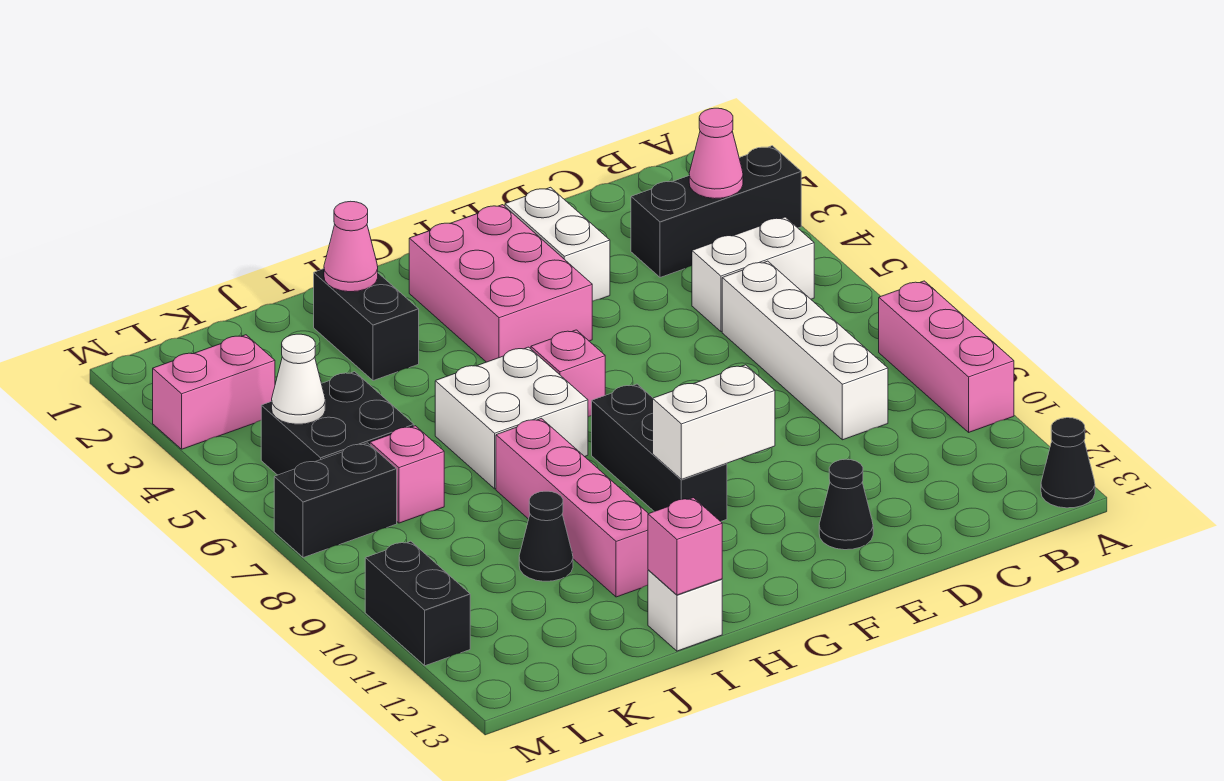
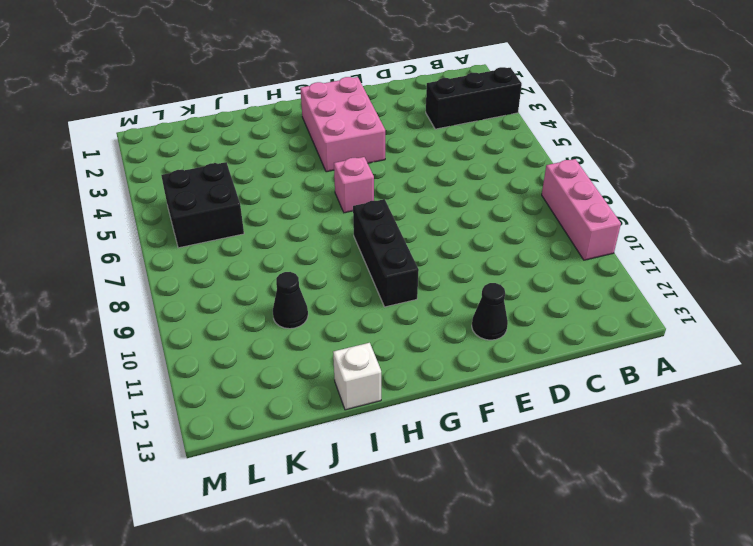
none -> black cone A13 level 1
none -> white brick B5:C5 level 1
none -> white brick C6:C9 level 1

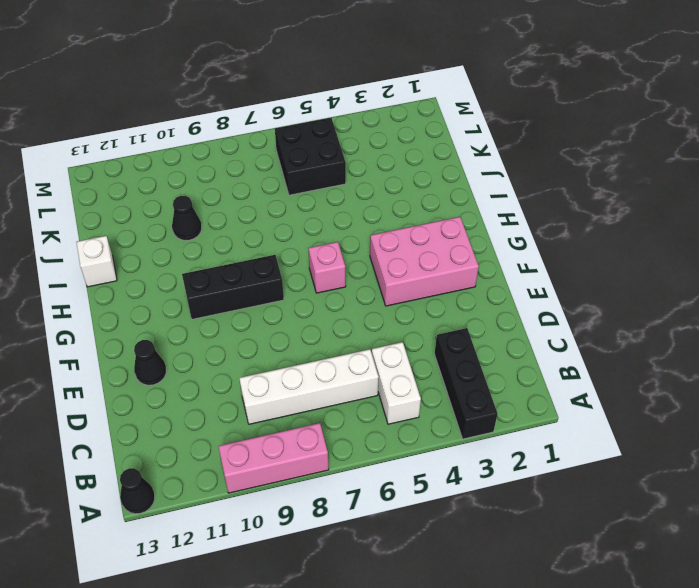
none -> white brick E2:E3 level 1
none -> white brick H6:I7 level 1
none -> black brick I2:I3 level 1

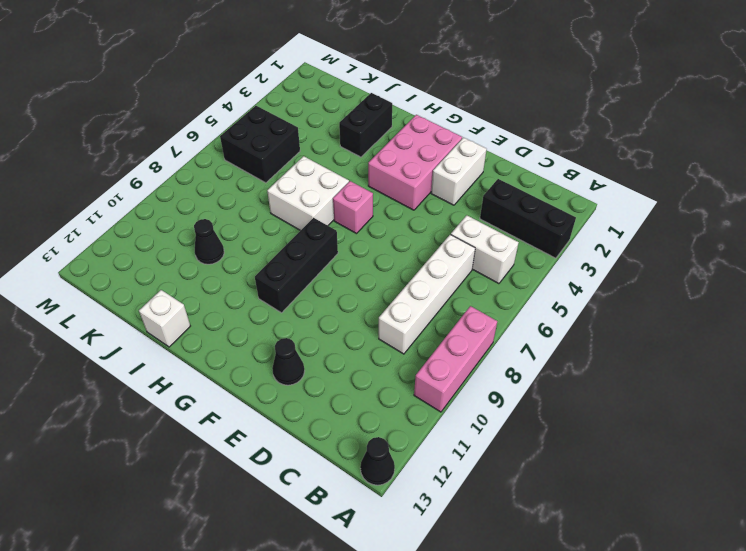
none -> pink brick I8:I11 level 1
none -> pink brick K7 level 1
none -> pink brick L3:M3 level 1

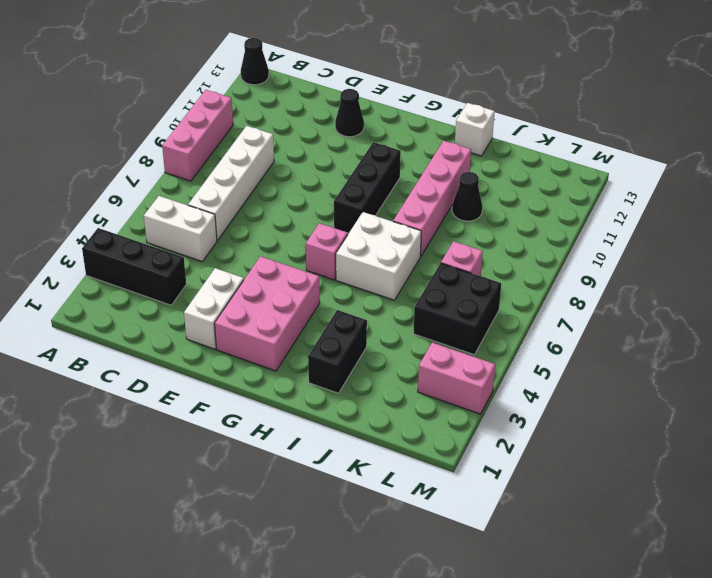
none -> black brick L7:M7 level 1
none -> black brick M10:M11 level 1
none -> pink cone B3 level 2

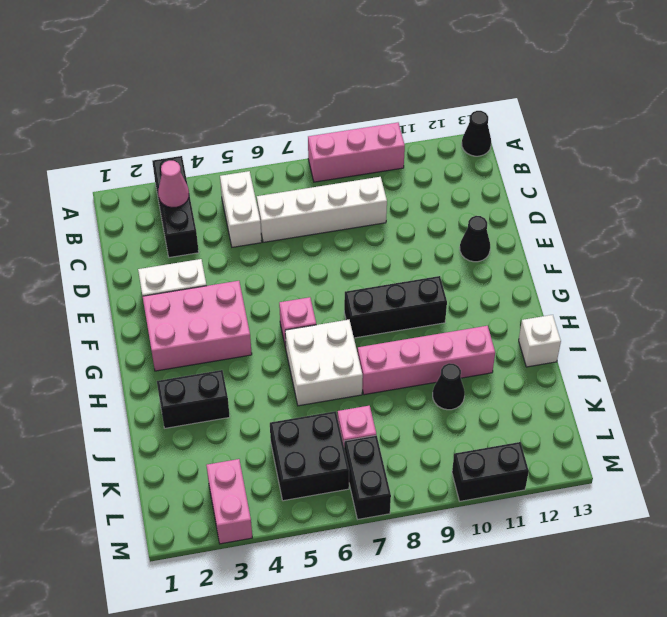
none -> white brick F10:G10 level 2
none -> pink cone I2 level 2
none -> pink brick I13 level 2

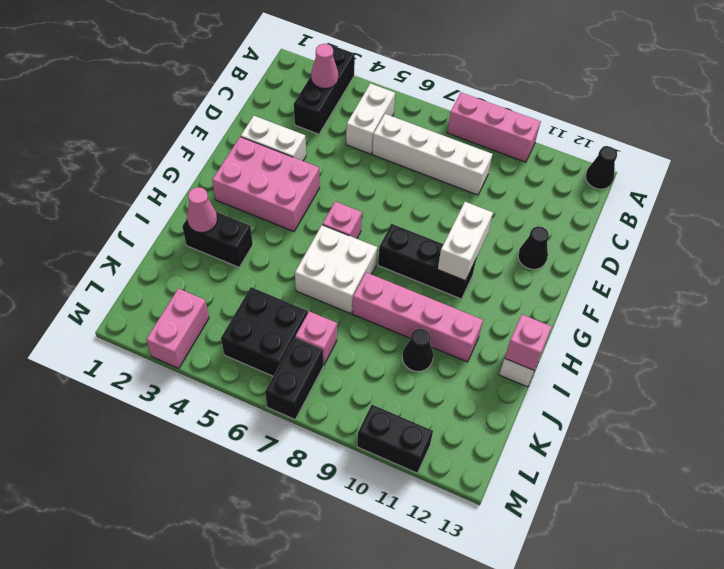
none -> white cone L5 level 2

